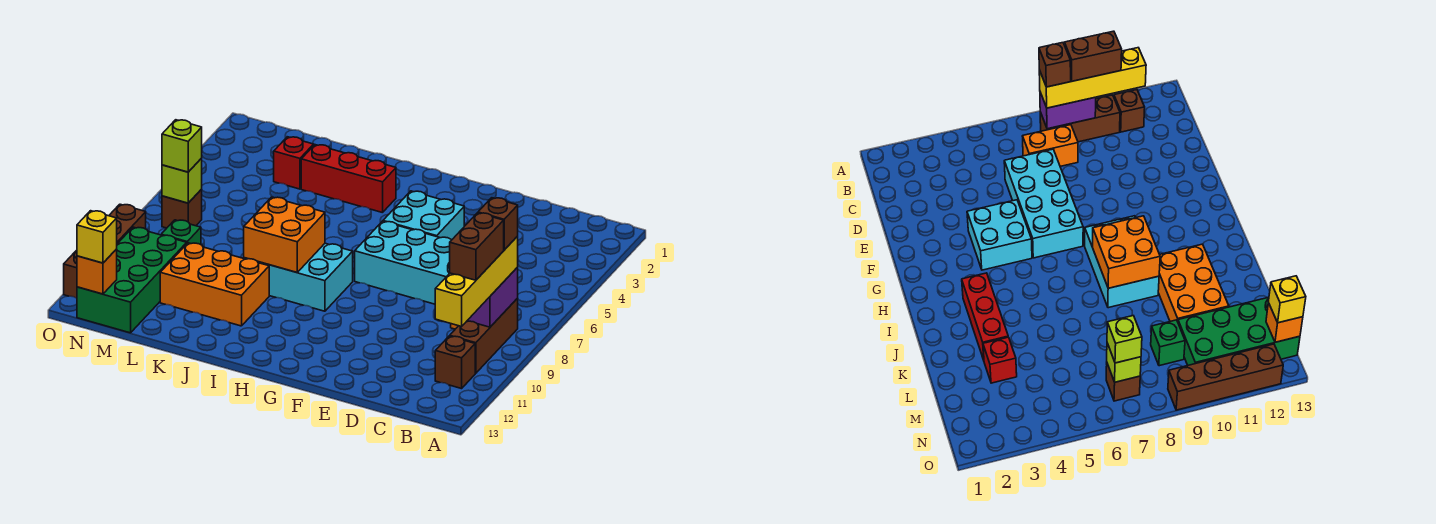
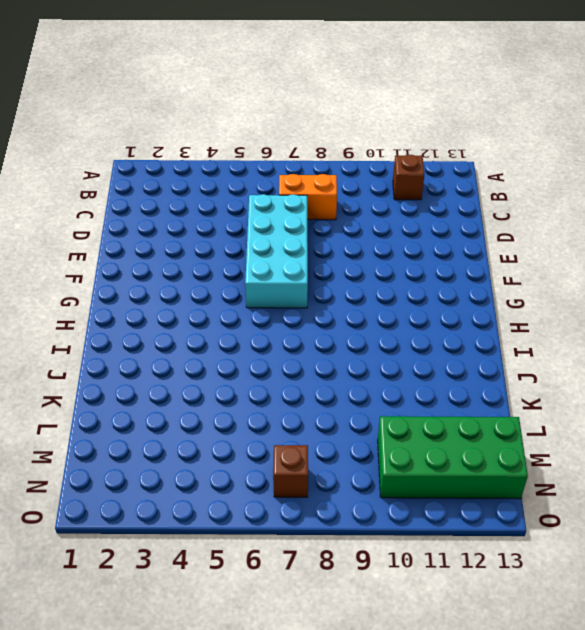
none -> brown brick B8:B10 level 1
none -> cyan brick F4:G5 level 1
none -> cyan brick H8:J9 level 1

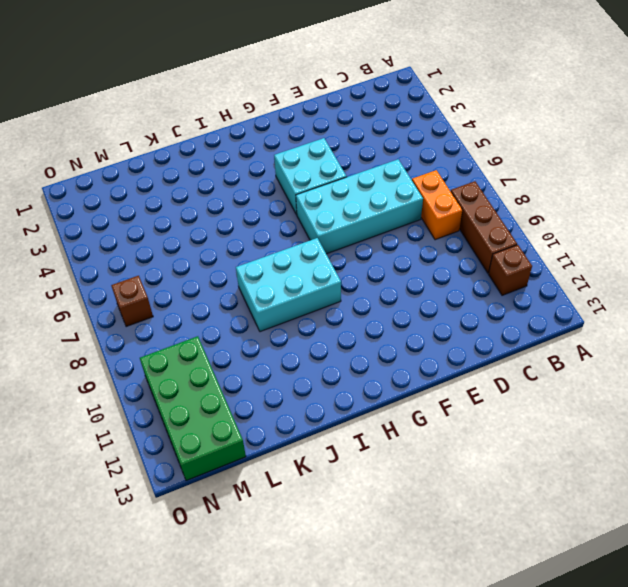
none -> red brick I3:K3 level 1
none -> orange brick J10:L11 level 1
none -> red brick L3 level 1

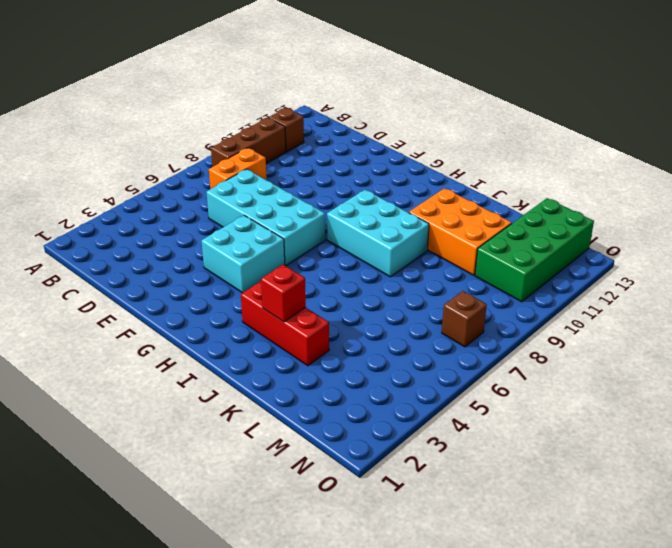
red brick J3 level 2 -> red brick L3 level 1
none -> green brick M9 level 1
none -> brown brick O9:O12 level 1
none -> purple brick B8:B9 level 2

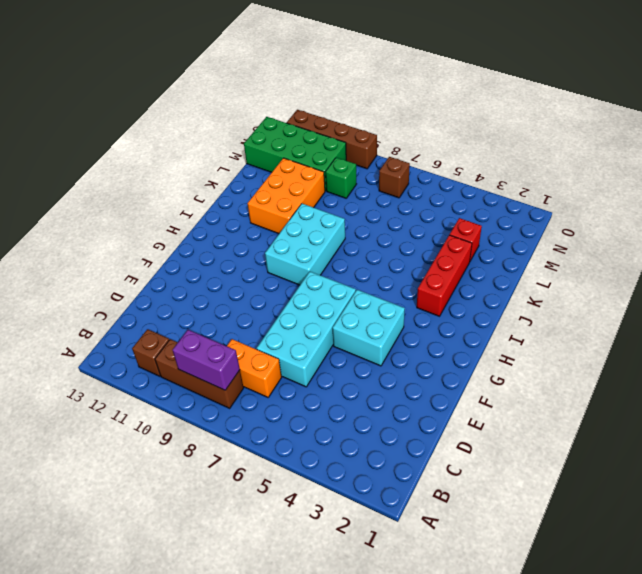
none -> orange brick I8:J9 level 2
none -> lime brick N7 level 2
none -> orange brick N13 level 2

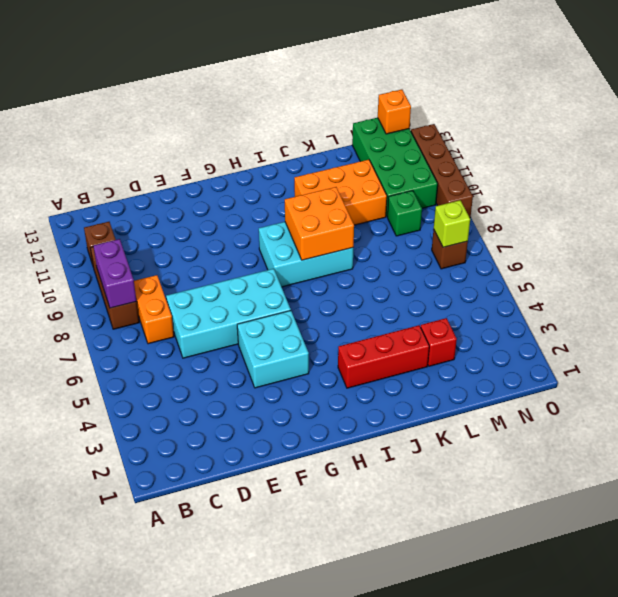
none -> yellow brick B8:B11 level 3
none -> lime brick N7 level 3
none -> yellow brick N13 level 3

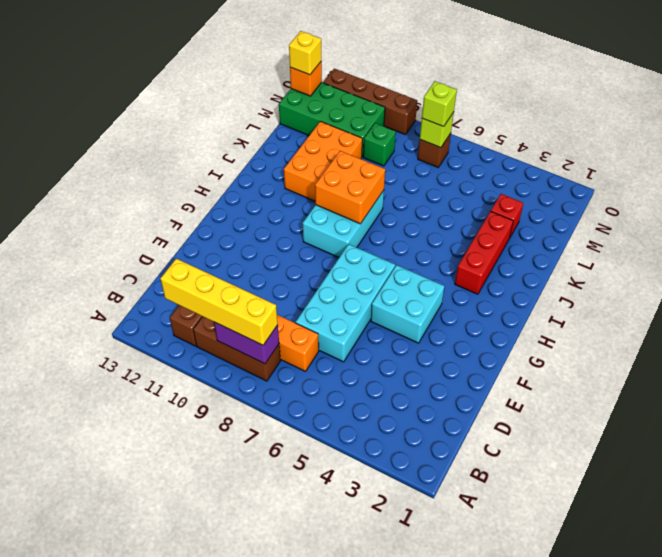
none -> brown brick B8 level 4
none -> brown brick B9:B10 level 4

